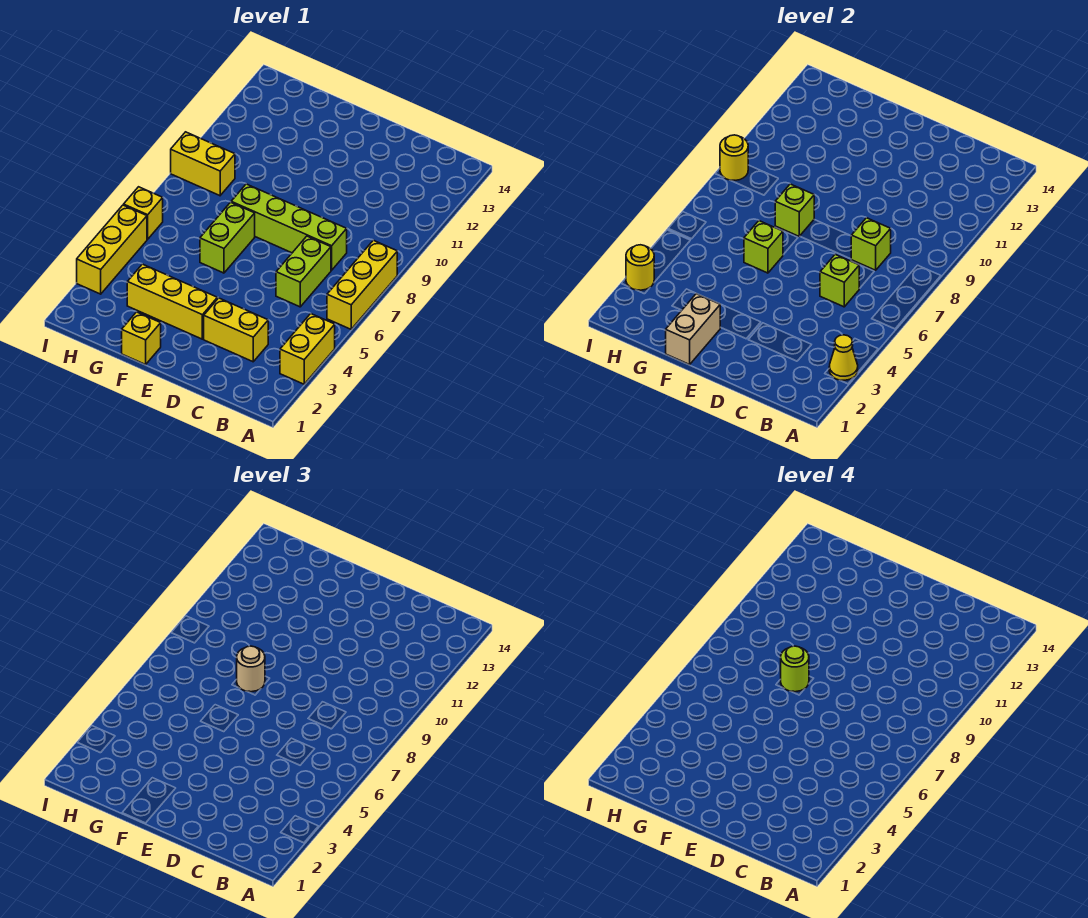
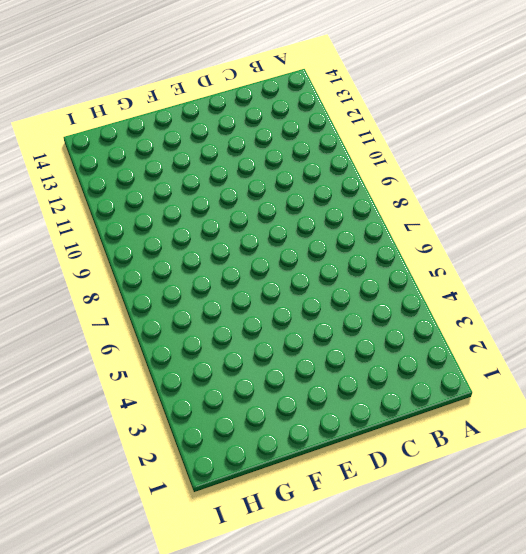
none -> yellow brick A3:A4 level 1
none -> yellow brick A6:A8 level 1
none -> yellow brick C3:D3 level 1

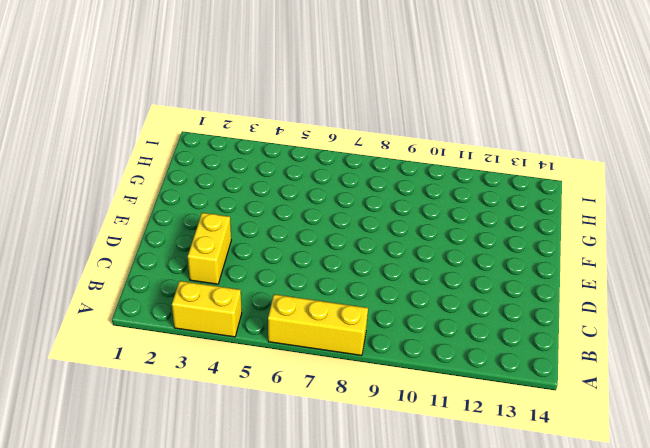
none -> lime brick C6:C7 level 1
none -> lime brick C8:F8 level 1
none -> yellow brick E3:G3 level 1

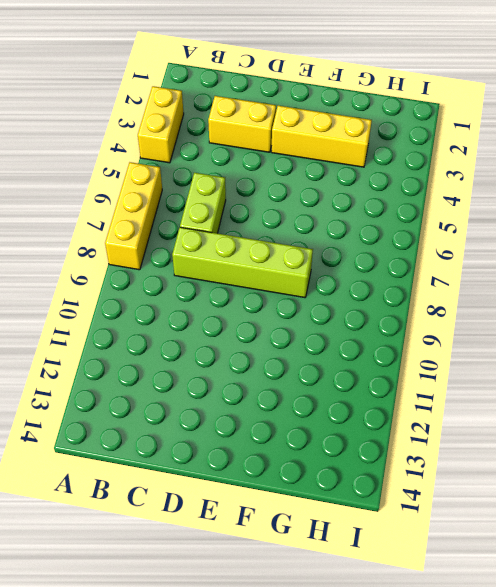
none -> yellow brick F1 level 1
none -> lime brick F6:F7 level 1
none -> yellow brick H9:I9 level 1

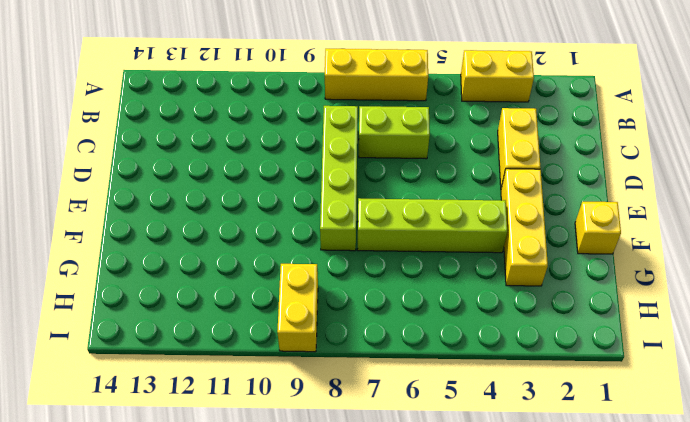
lime brick F4:F7 level 1 -> lime brick F6:F7 level 1
none -> yellow brick I3:I5 level 1
none -> yellow brick I6 level 1
none -> yellow cone A3 level 2

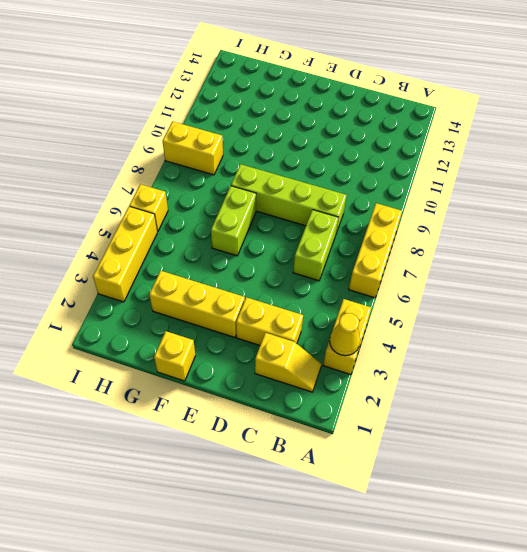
yellow slope B2:C2 level 1 top C -> none
none -> lime brick C6 level 2
none -> lime brick C8 level 2
none -> tan brick F1:F2 level 2

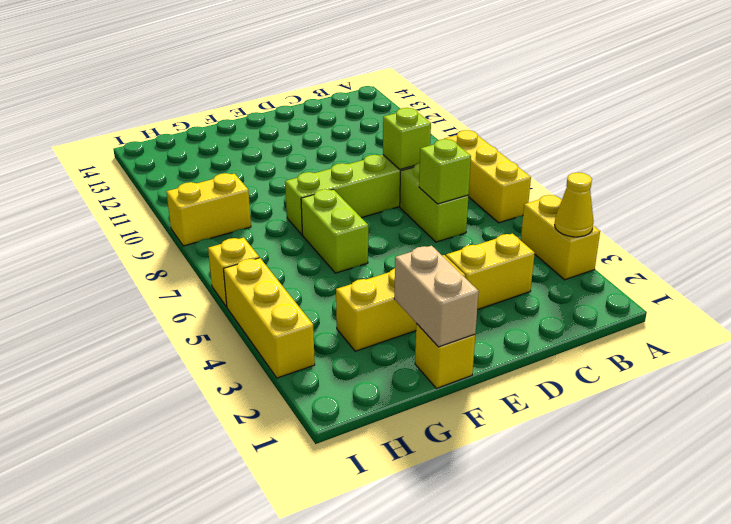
none -> lime brick F6 level 2
none -> lime brick F8 level 2
none -> yellow round brick I3 level 2

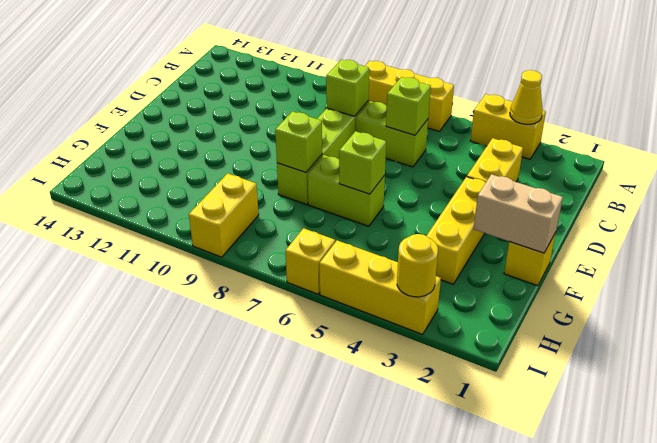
none -> yellow round brick I9 level 2
none -> tan round brick F8 level 3
none -> lime round brick F8 level 4

